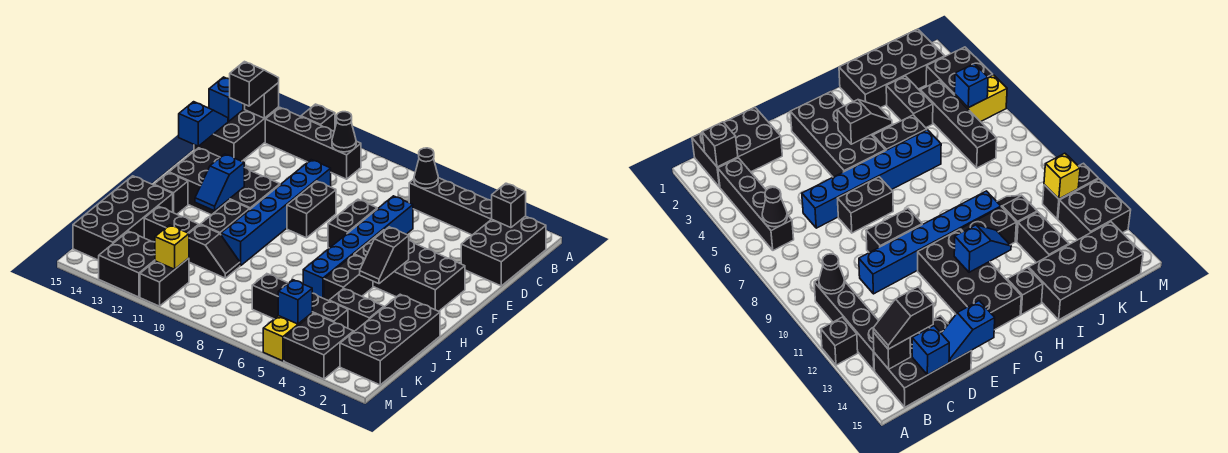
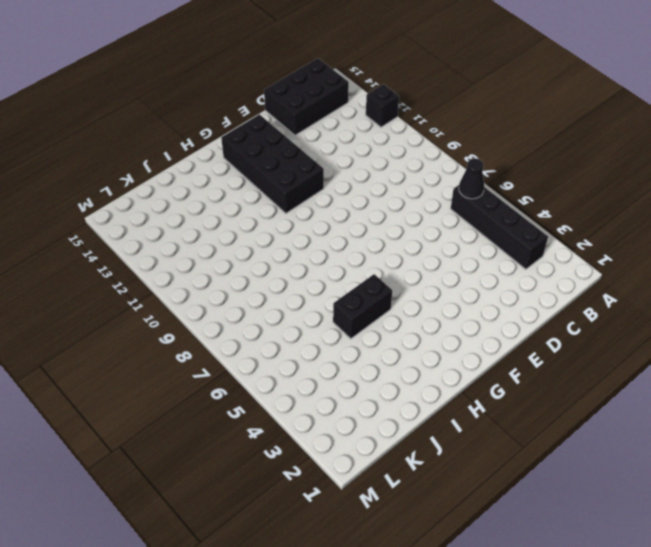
none -> black brick B1:D2 level 1
none -> black brick B10:B13 level 1
none -> blue brick D6:I6 level 1
none -> blue brick D10:I10 level 1

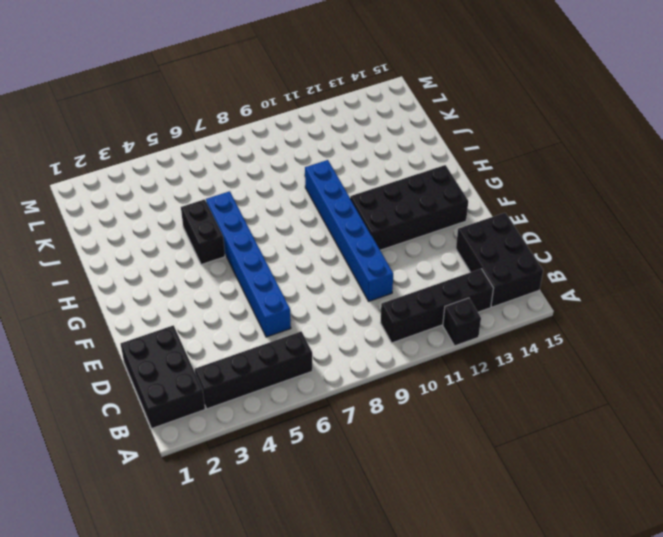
none -> black brick E7:F7 level 1
none -> black brick E9:F9 level 1
none -> black brick F2:G5 level 1
none -> black brick H11:I11 level 1

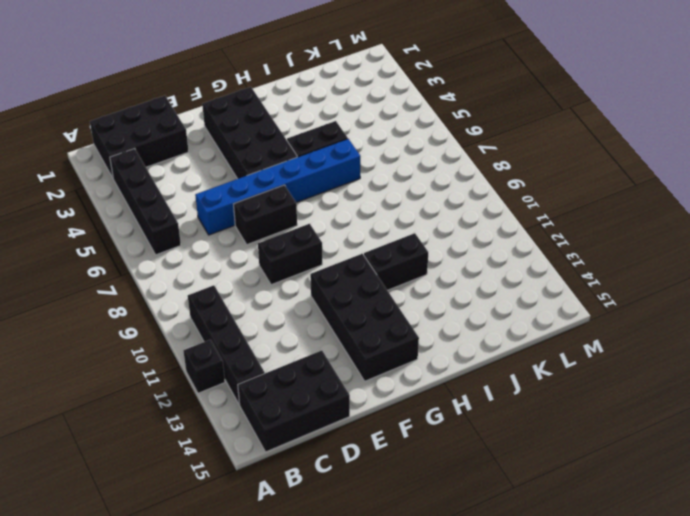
none -> blue brick D10:I10 level 1
none -> black brick H14 level 1
none -> black brick I1:L2 level 1
none -> black brick I14:L15 level 1

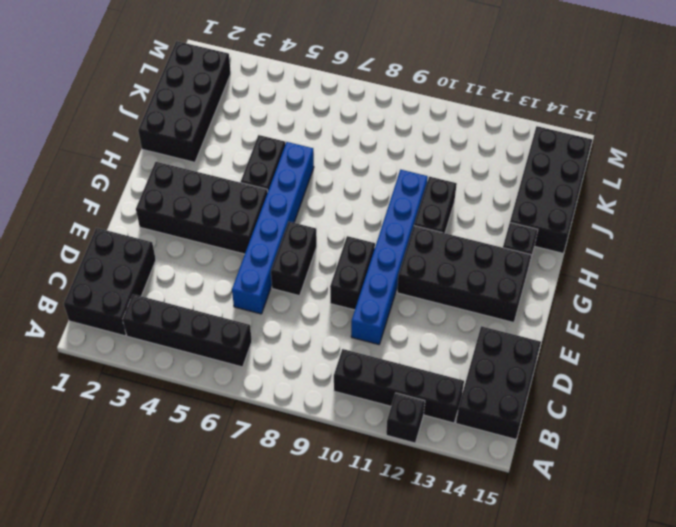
none -> black brick J3:J4 level 1
none -> black slope J10:J11 level 1 top 11
none -> black brick J12:J13 level 1
none -> black brick K4:K7 level 1

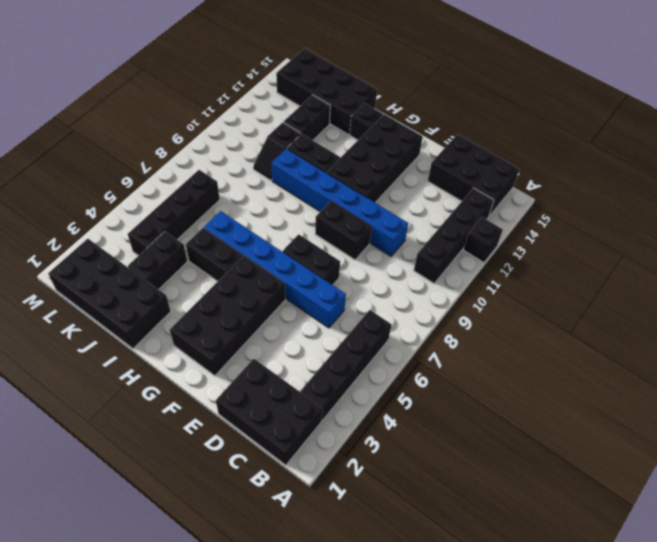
none -> black brick L3:M4 level 1
none -> yellow brick L5:M5 level 1
none -> black brick L11:M11 level 1
none -> black brick L12:M13 level 1

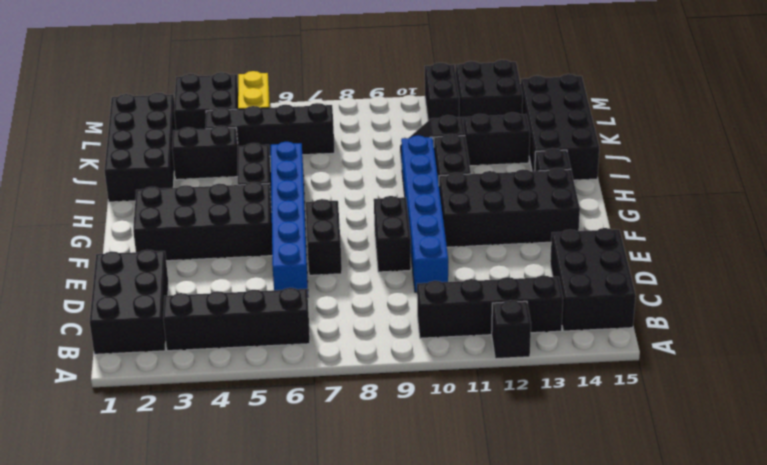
none -> black brick B2 level 2
none -> black cone B6 level 2
none -> black cone B10 level 2
none -> black brick B14 level 2

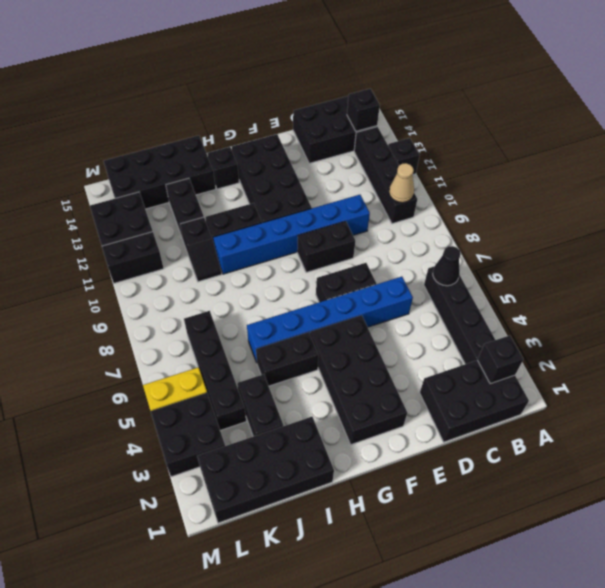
tan cone B10 level 2 -> black cone B10 level 2
none -> blue brick C15 level 2
none -> blue slope D15:E15 level 2 top E
none -> black slope G4:H4 level 2 top G
none -> blue slope G12:H12 level 2 top G

